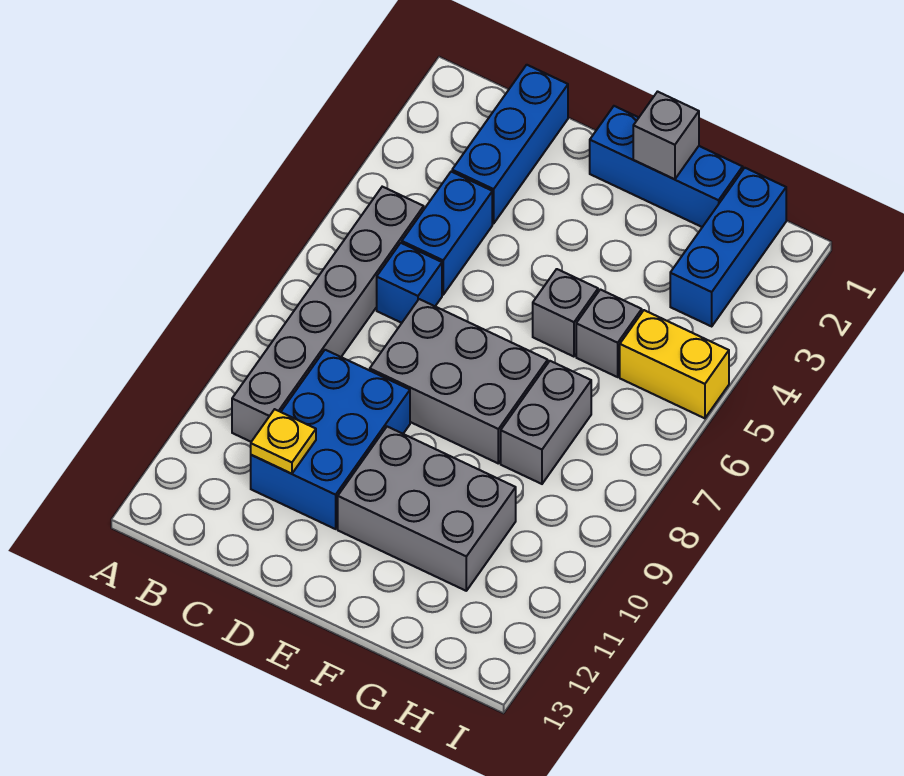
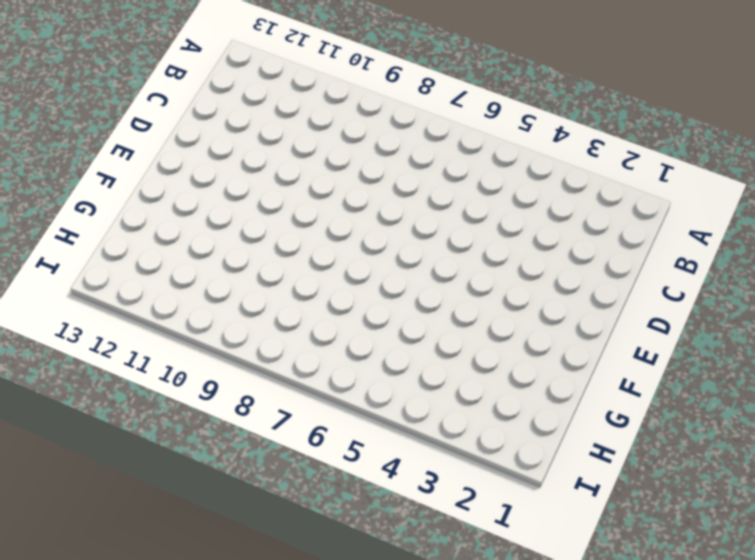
none -> grey brick B5:B10 level 1
none -> blue brick C1:C3 level 1
none -> blue brick C4:C5 level 1

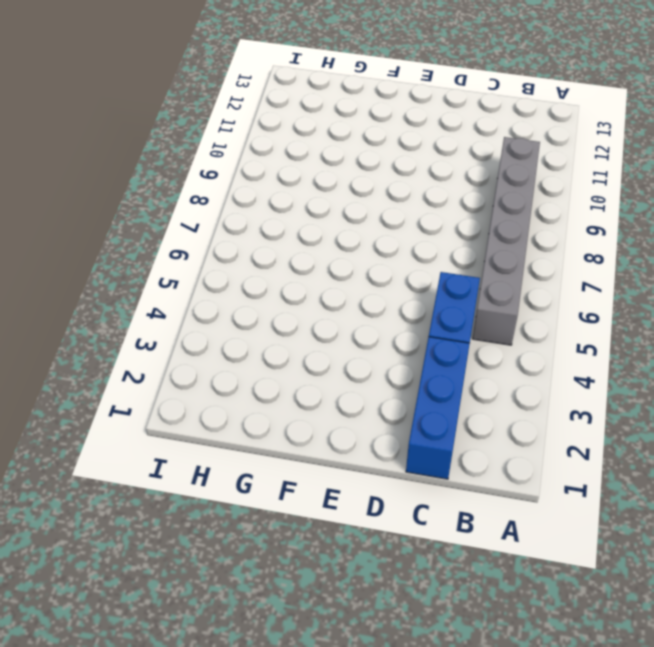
none -> blue brick C6 level 1
none -> blue brick C9:D11 level 1
none -> grey brick D7:F8 level 1

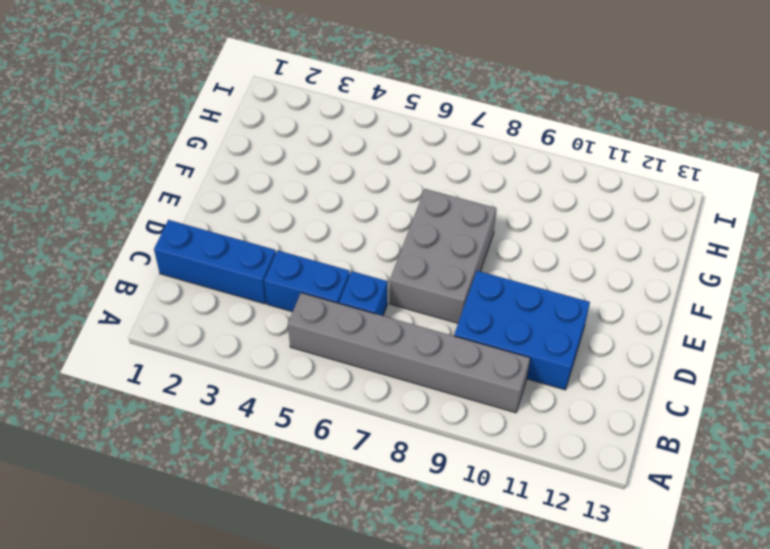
none -> blue brick E1:G1 level 1
none -> grey brick E10:G11 level 1
none -> grey brick F5 level 1

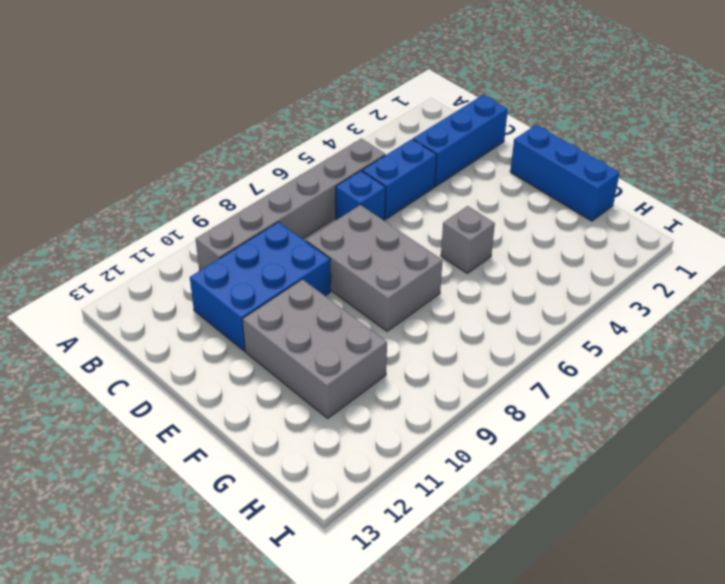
none -> grey brick G5 level 1
none -> grey brick G7:G8 level 1
none -> blue brick H1:H3 level 1

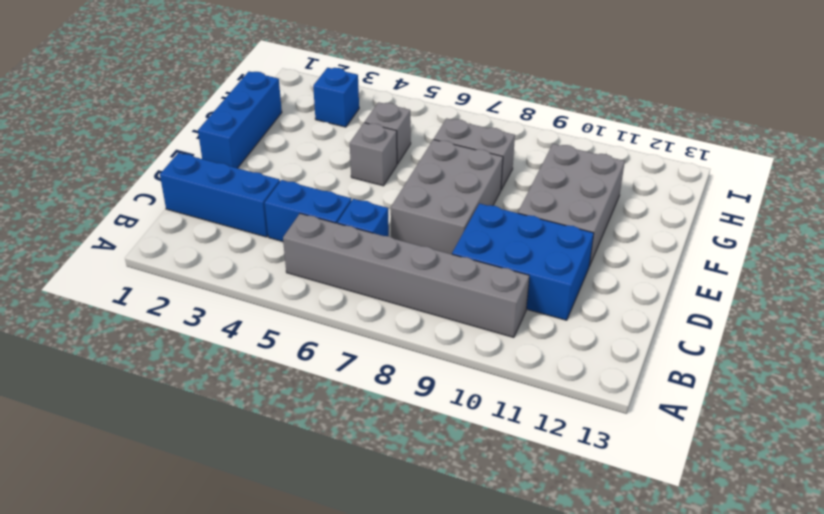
blue brick H3 level 1 -> blue brick H1:H3 level 1
none -> yellow brick H5:I5 level 1
none -> yellow plate C11 level 2
none -> grey brick F1 level 2

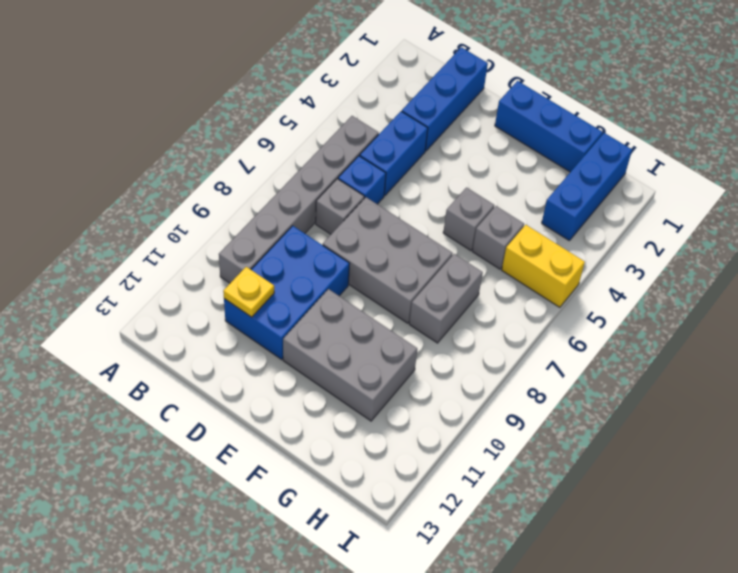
grey brick C7 level 1 -> grey brick F1 level 2

